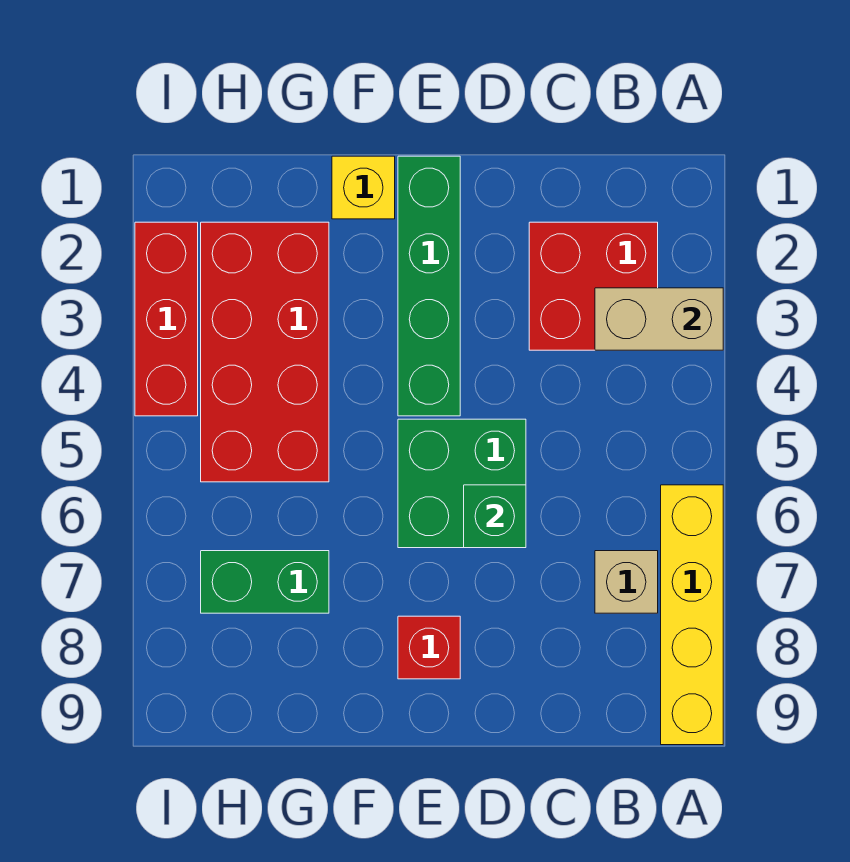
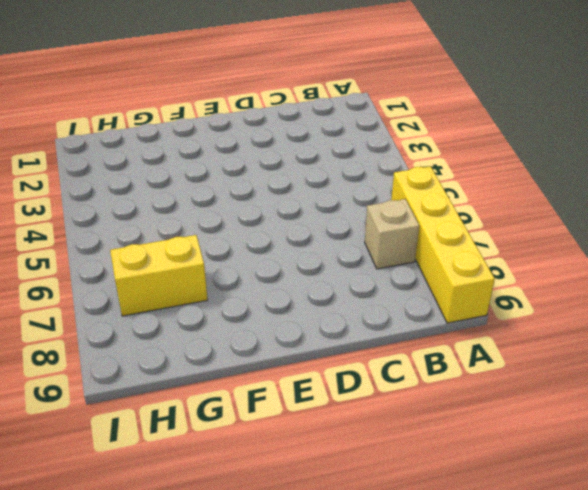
yellow brick G7:H7 level 1 -> green brick G7:H7 level 1
none -> red brick B2:C3 level 1
none -> green brick D5:E6 level 1
none -> green brick E1:E4 level 1

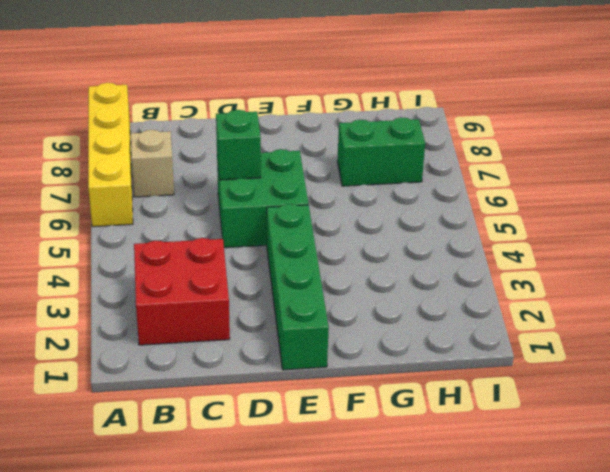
none -> red brick E8 level 1
none -> yellow brick F1 level 1
none -> red brick G2:H5 level 1

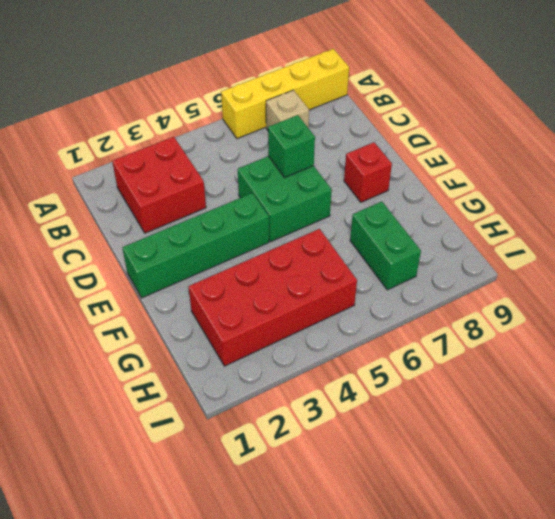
none -> yellow brick F1 level 1
none -> red brick I2:I4 level 1
none -> tan brick A3:B3 level 2

